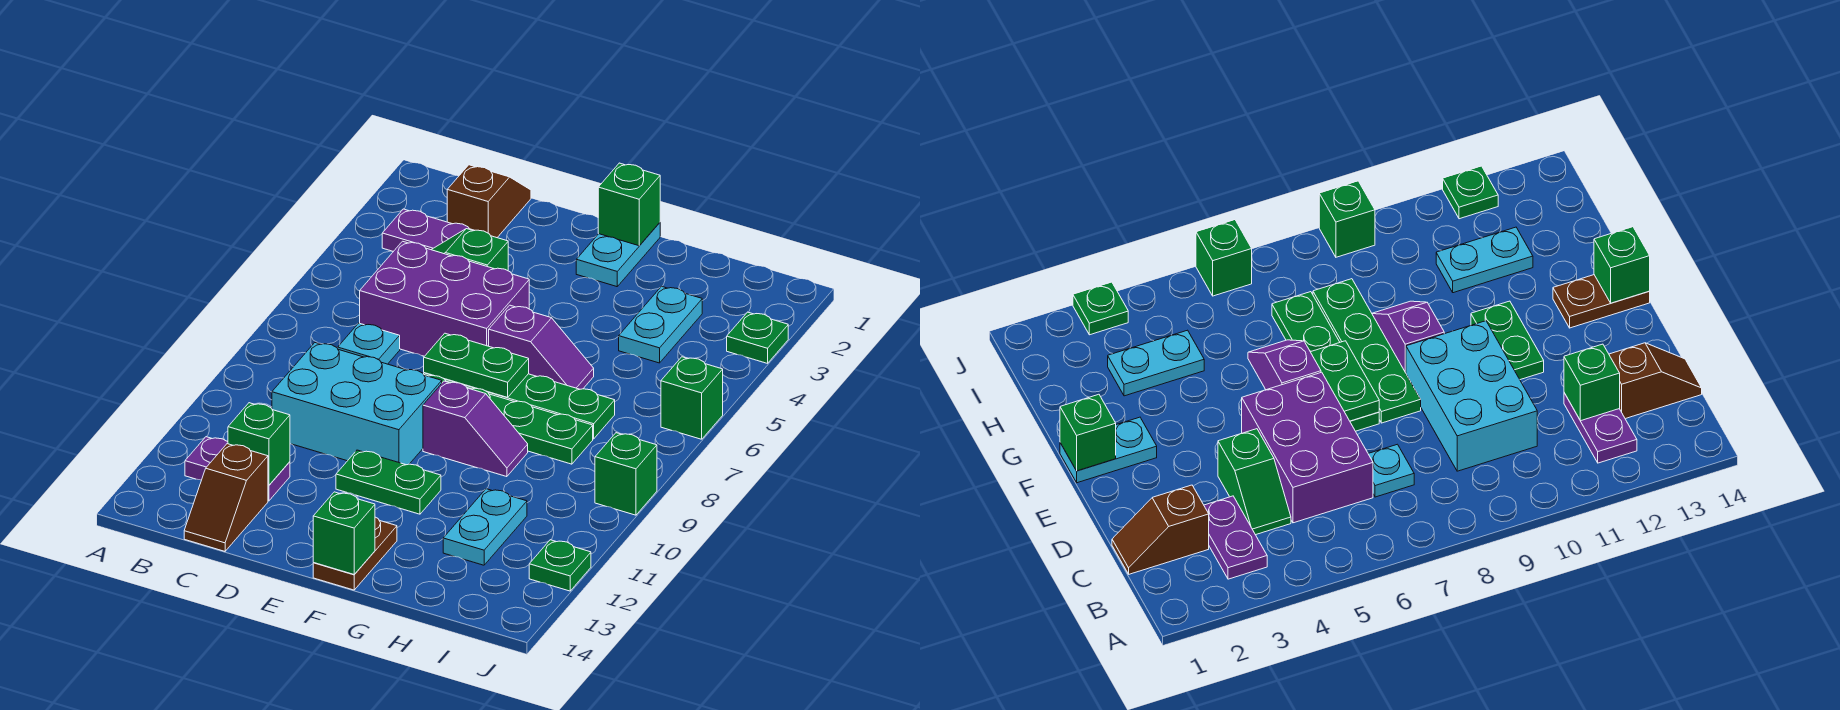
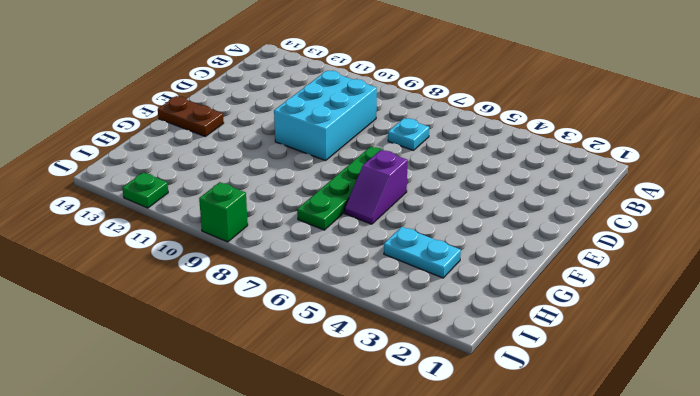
none -> purple plate B3:C3 level 1
none -> purple plate B12:C12 level 1
none -> brown slope C1:C2 level 1 top 2

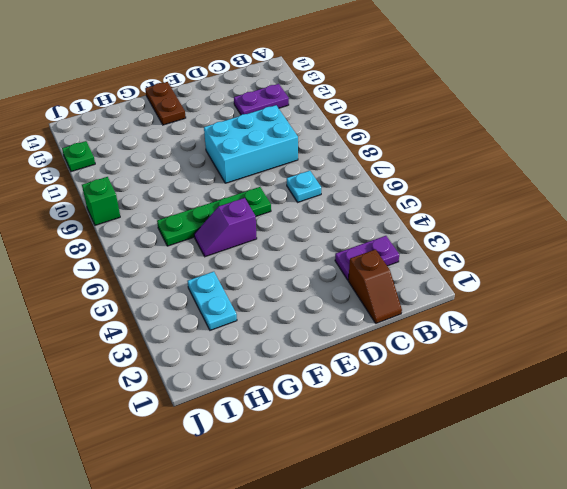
none -> green slope C4:D4 level 1 top D
none -> purple brick C5:E6 level 1
none -> brown slope C13:C14 level 1 top 13

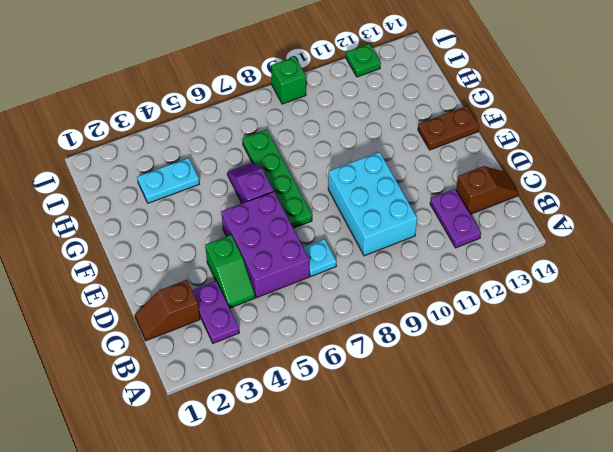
none -> green plate E8:H8 level 1
none -> green plate E11:F11 level 1
none -> cyan plate F1:F2 level 1

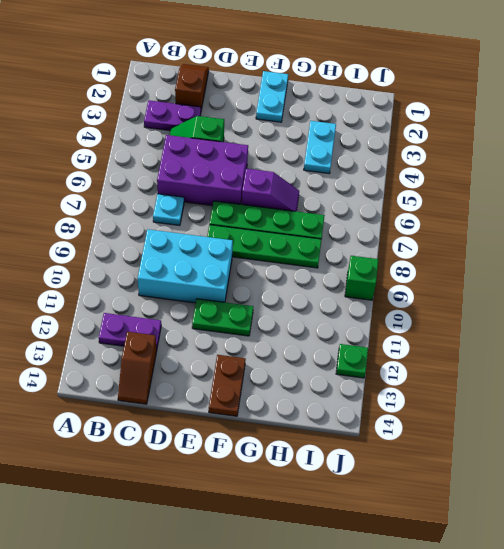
none -> purple slope F9:G9 level 1 top F
none -> cyan plate H11:H12 level 1
none -> green plate J3 level 1

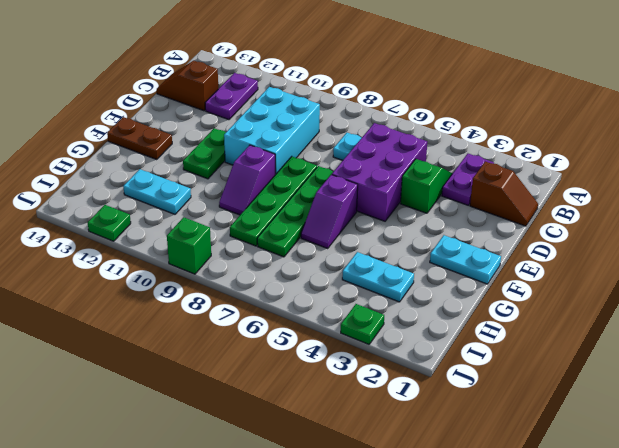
none -> green brick J6 level 1
none -> green brick C12 level 2
none -> green plate E7:F7 level 2

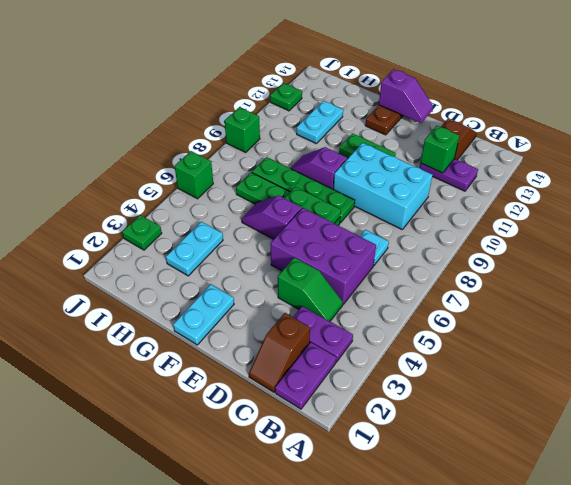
purple plate B1:B2 level 1 -> none
purple slope E14:F14 level 2 top F -> green brick F14 level 2
none -> green brick F1 level 2

